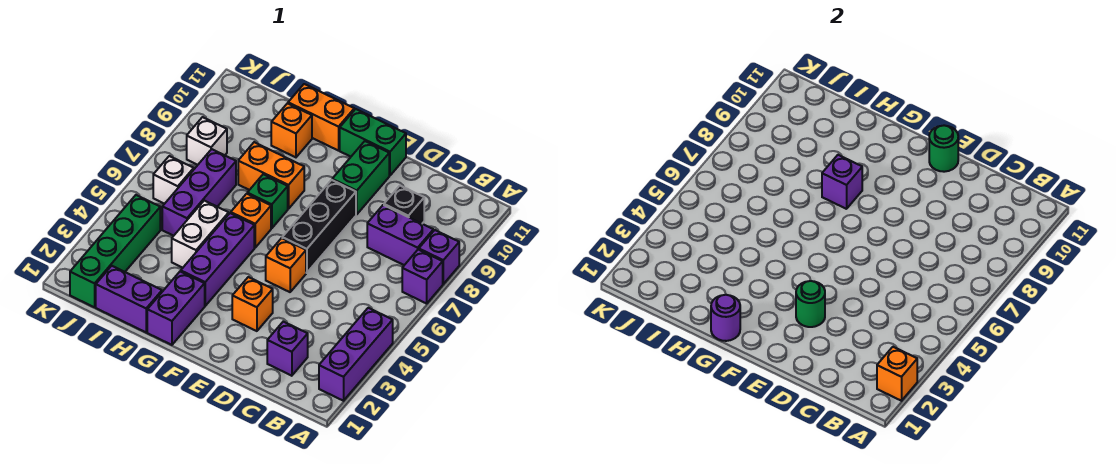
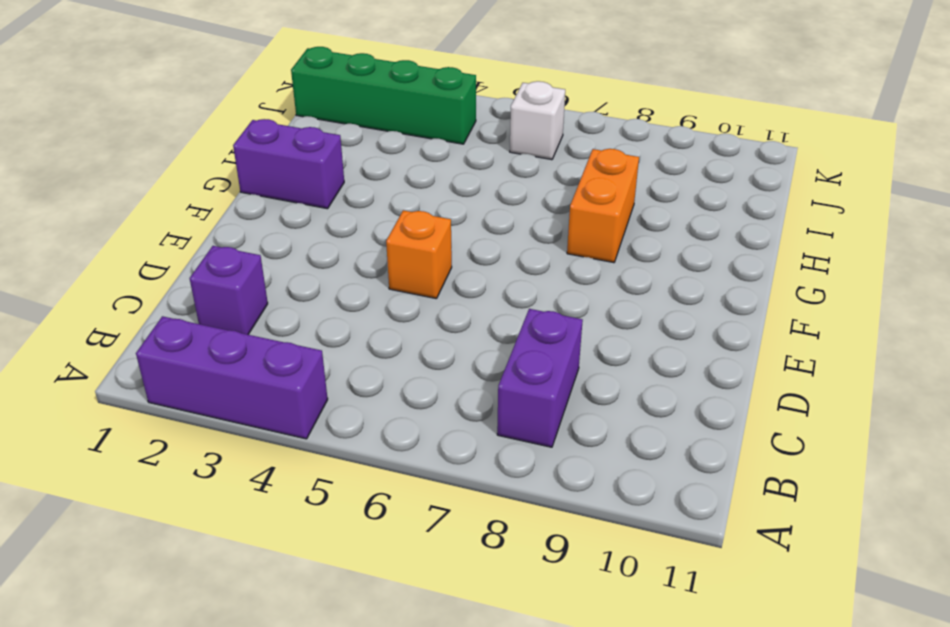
none -> purple brick A7 level 1
none -> purple brick A8 level 1
none -> black brick C9 level 1

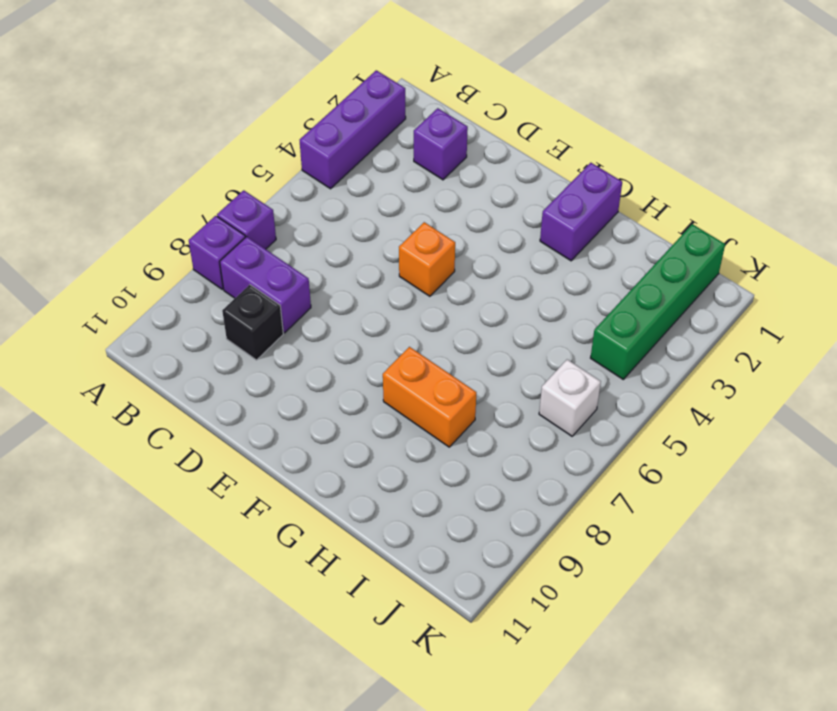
none -> orange brick E3 level 1
none -> black brick E6:E8 level 1
none -> green brick E9:E10 level 1

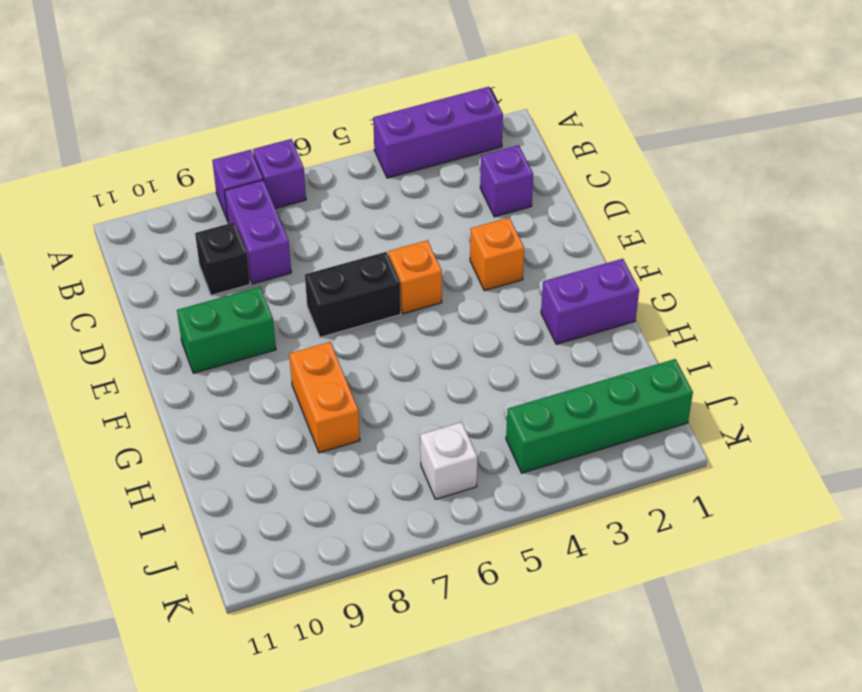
black brick E6:E7 level 1 -> black brick E6:E8 level 1
none -> green brick E11:F11 level 1
none -> purple brick G3:G5 level 1
none -> orange brick G6 level 1

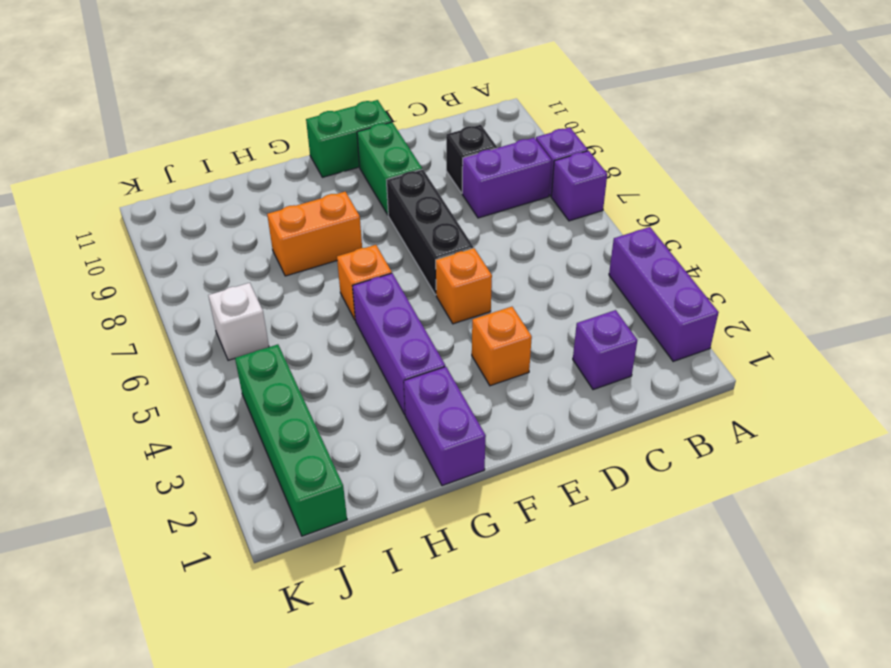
none -> green brick G7 level 1
none -> orange brick G11:H11 level 1
none -> purple brick H1:I1 level 1

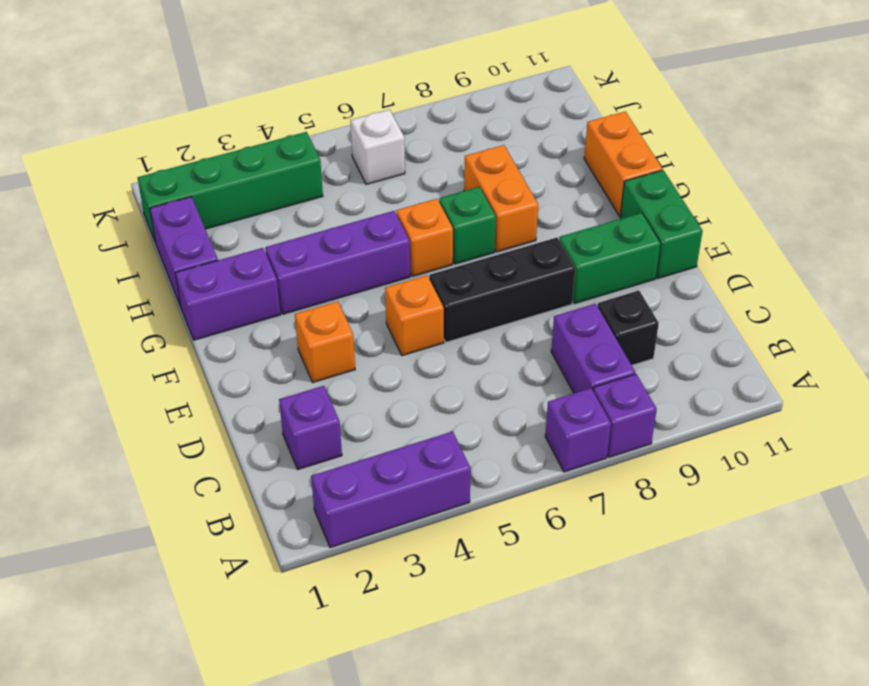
none -> white brick H4:H5 level 1
none -> orange brick H10 level 1
none -> purple brick I5:I7 level 1

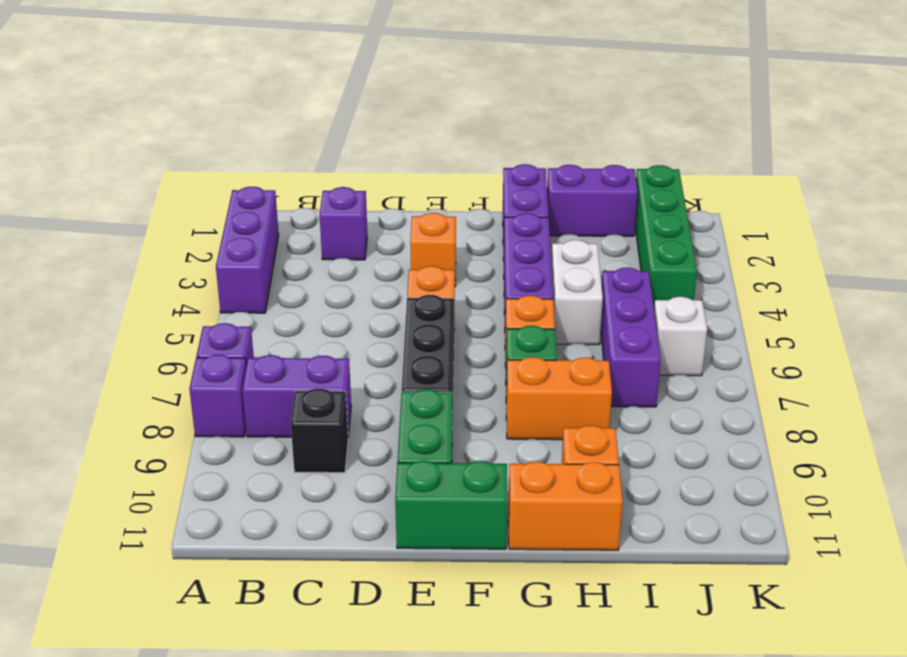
none -> white brick J8 level 1
none -> orange brick A2 level 2
none -> green round brick E3 level 2

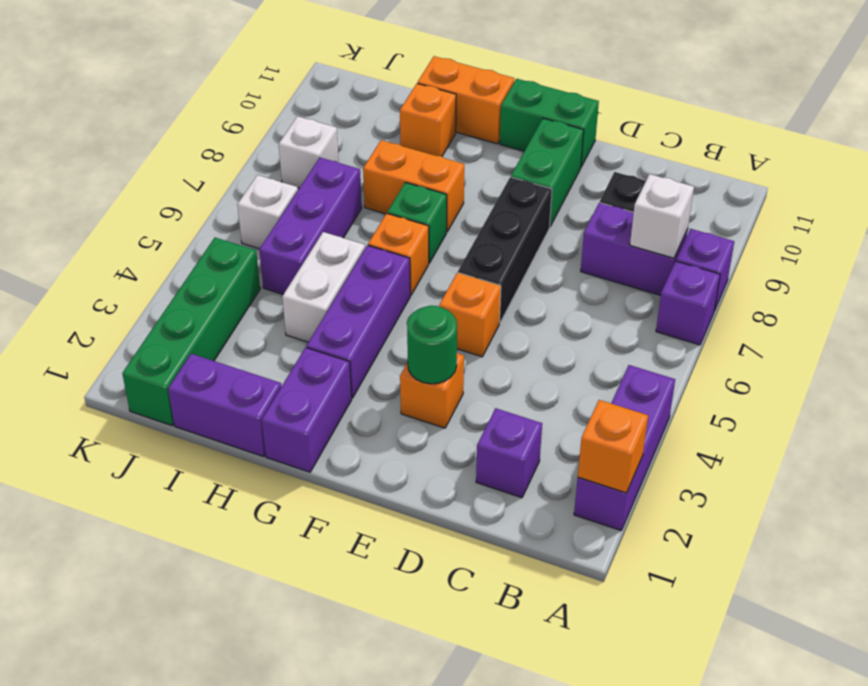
white brick B8 level 2 -> none
none -> green round brick E11 level 2
none -> purple round brick G1 level 2
none -> purple brick G8 level 2

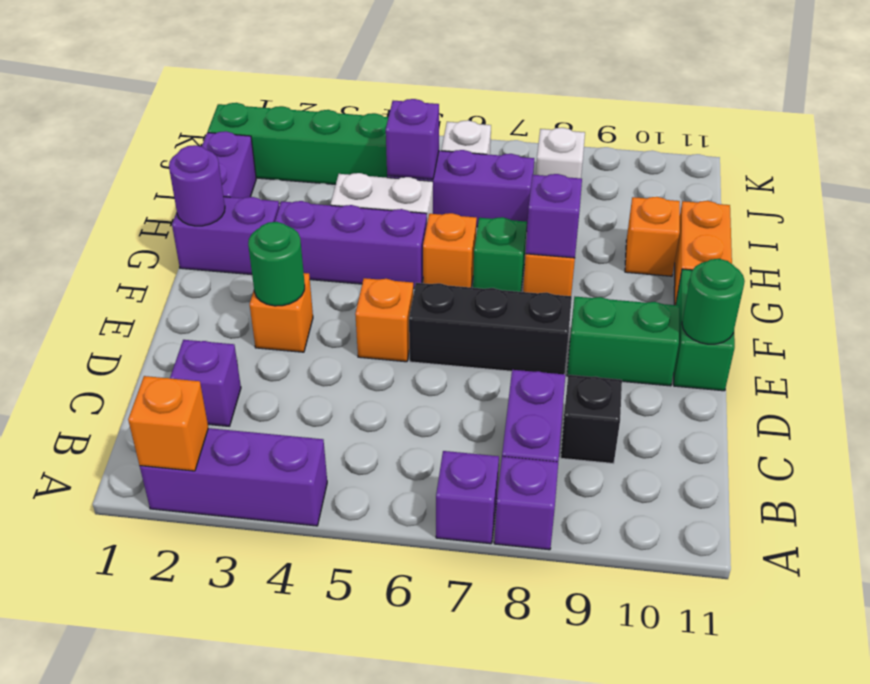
purple brick I5 level 2 -> none

